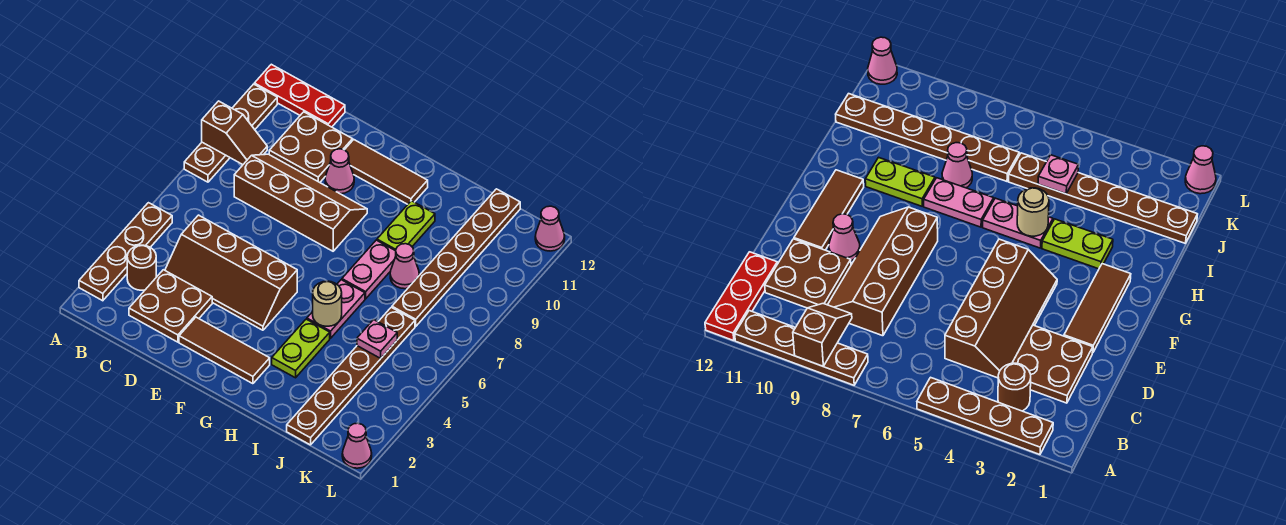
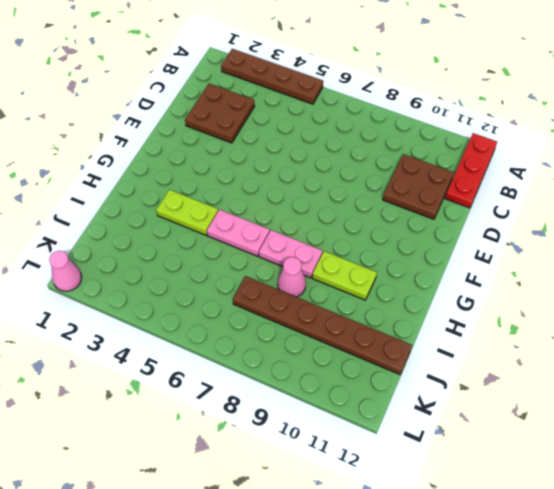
none -> brown plate A8:A11 level 1
none -> brown round brick B3 level 1
none -> brown slope C4:F5 level 1 top 5

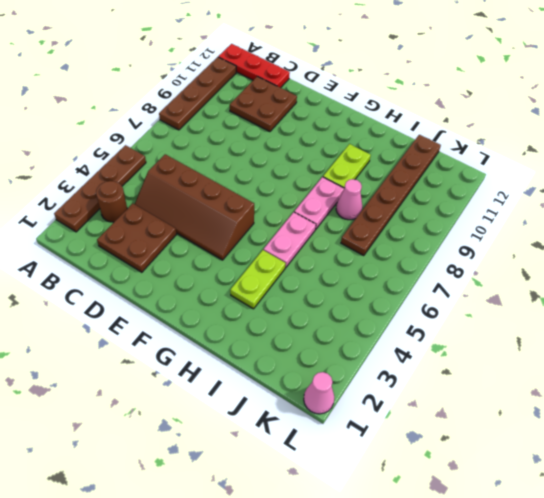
none -> brown slope C8:F9 level 1 top 8
none -> brown tile E2:G2 level 1
none -> pink cone E10 level 1

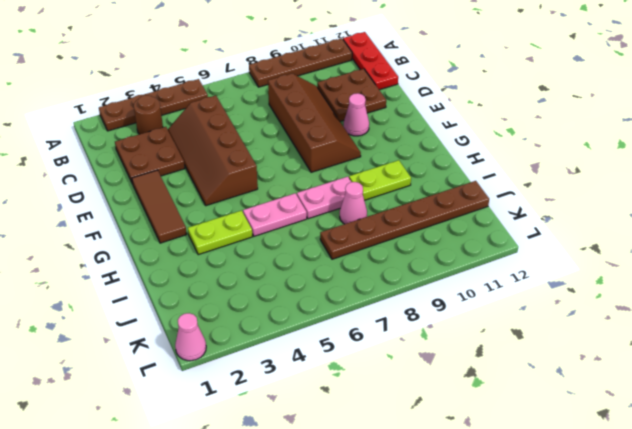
none -> brown tile E11:G11 level 1
none -> brown plate J1:J6 level 1
none -> pink cone L12 level 1

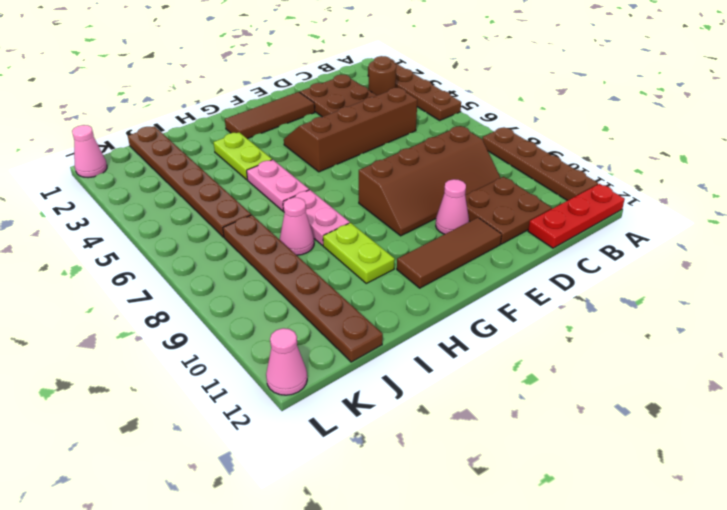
none -> brown slope A9:B9 level 2 top A
none -> tan round brick H5 level 2
none -> pink plate J5 level 2

